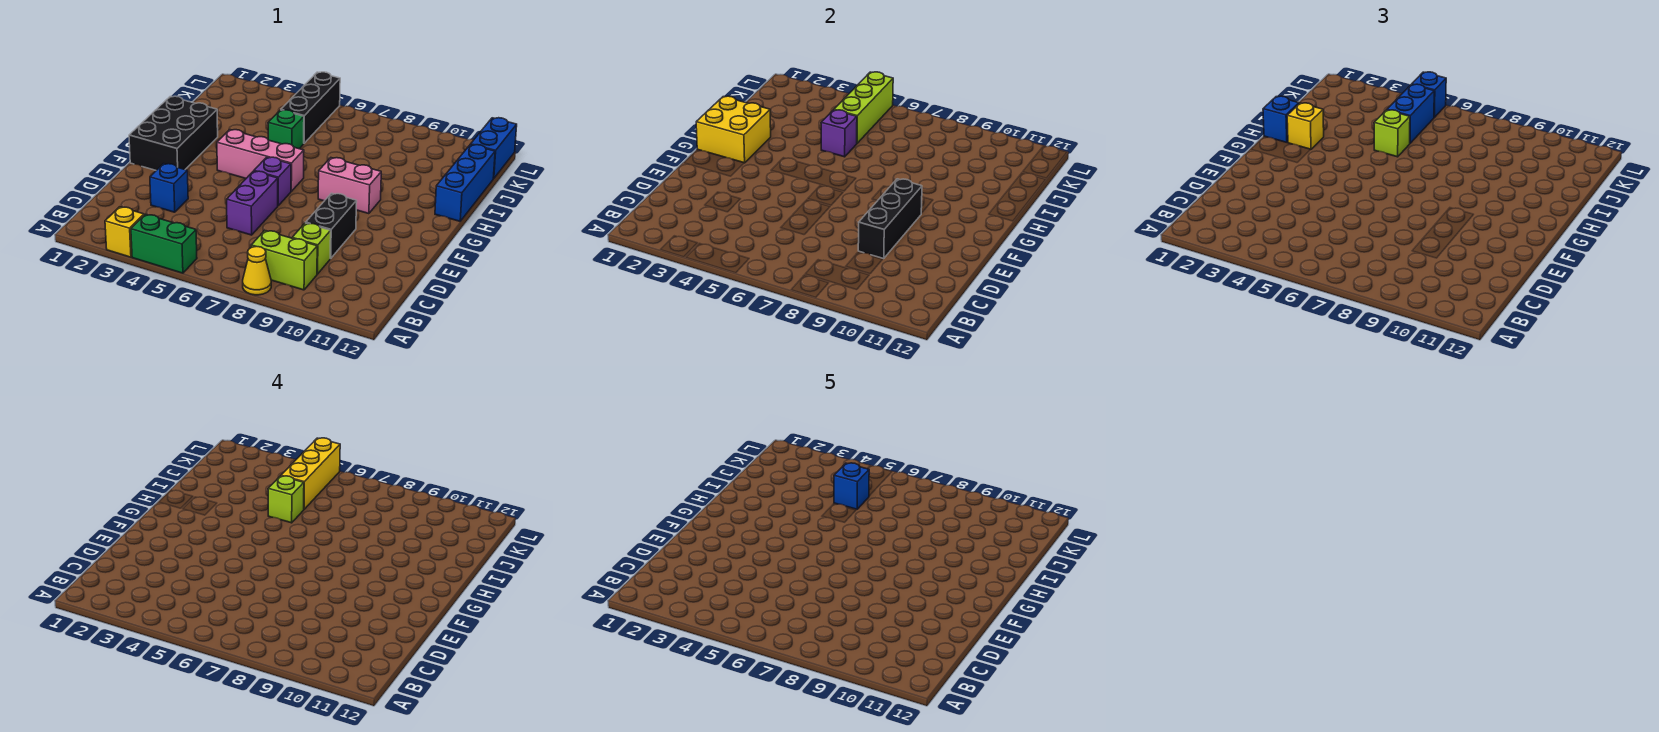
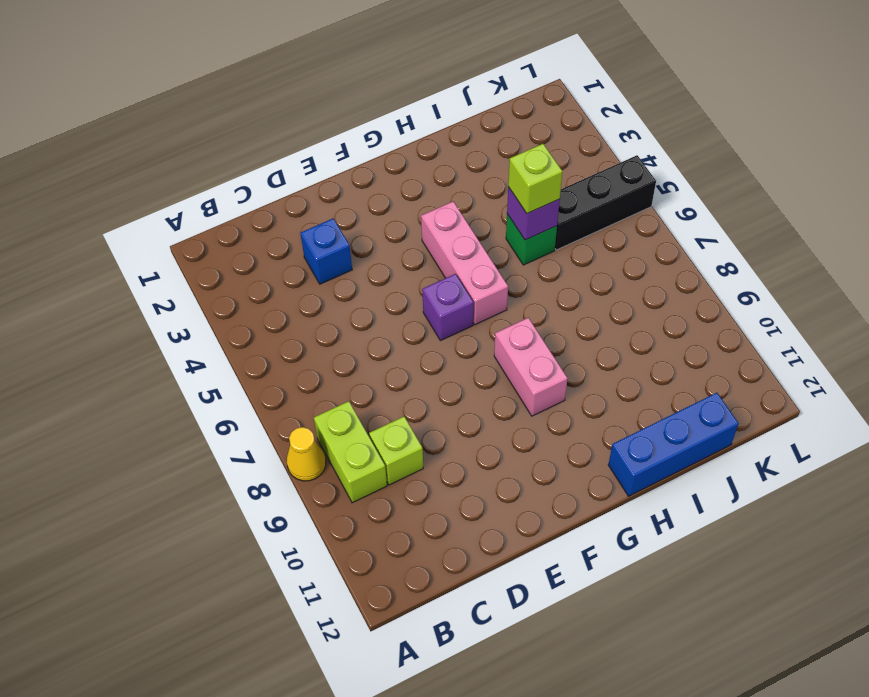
none -> yellow brick A3 level 1
none -> green brick A4:A5 level 1
none -> purple brick D6:E6 level 1

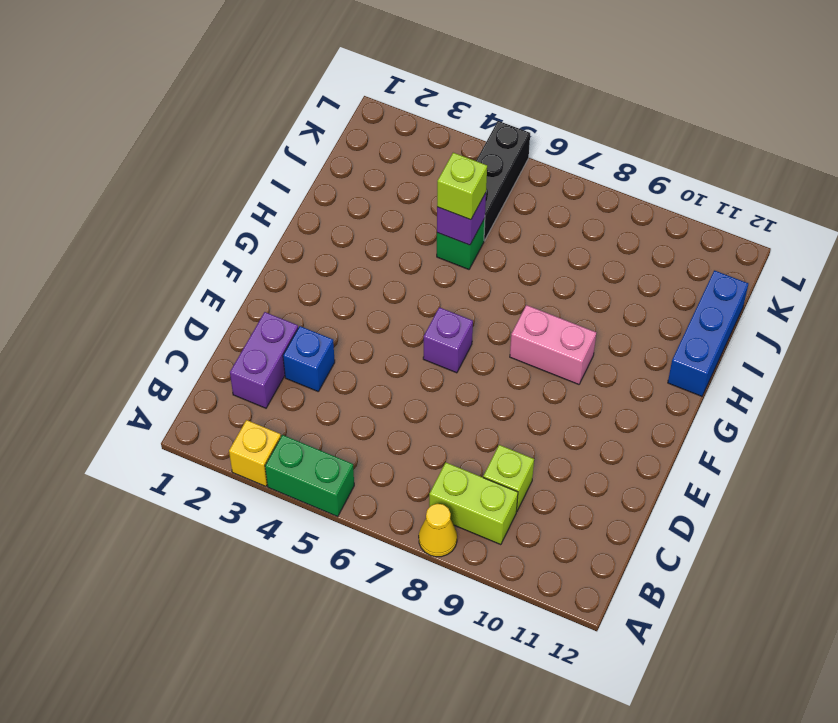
purple brick C2:D2 level 1 -> purple brick D6:E6 level 1
none -> black brick D9:E9 level 1
none -> black brick F1:H2 level 1
none -> pink brick G4:G6 level 1

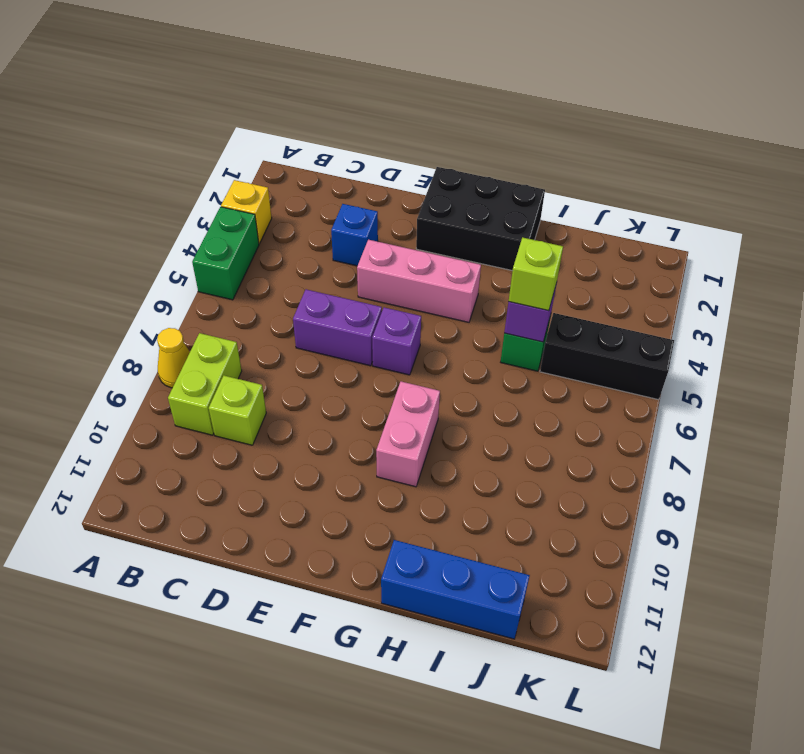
pink brick E4:G4 level 1 -> pink brick G4:G6 level 1
none -> black brick D9:E9 level 1
none -> blue brick K12:L12 level 1
none -> black brick D9:F9 level 2

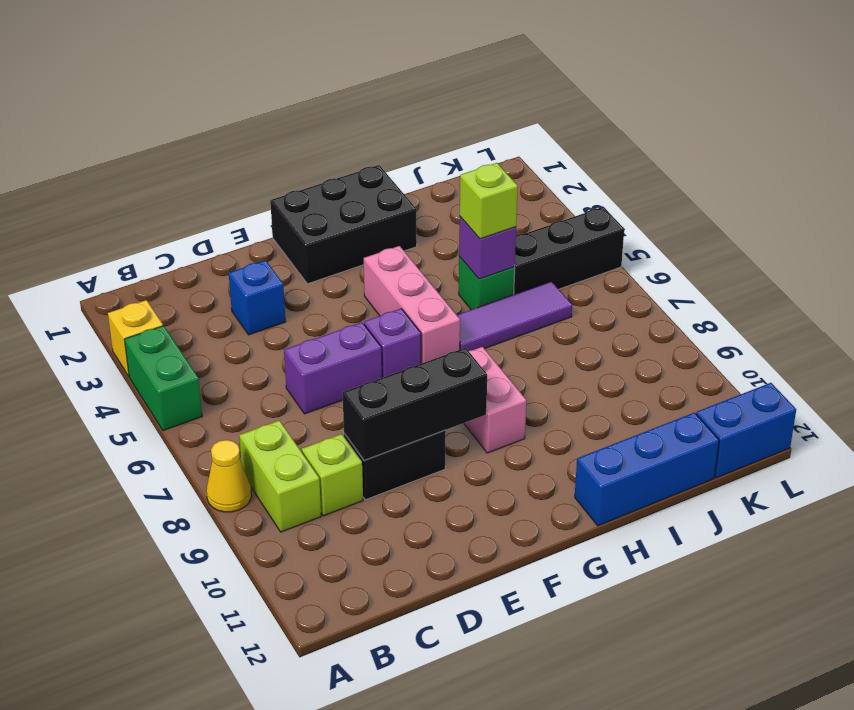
purple tile H6:J6 level 1 -> none
none -> yellow brick G1:H2 level 2
none -> lime brick J5:L5 level 2
none -> blue brick H1 level 3

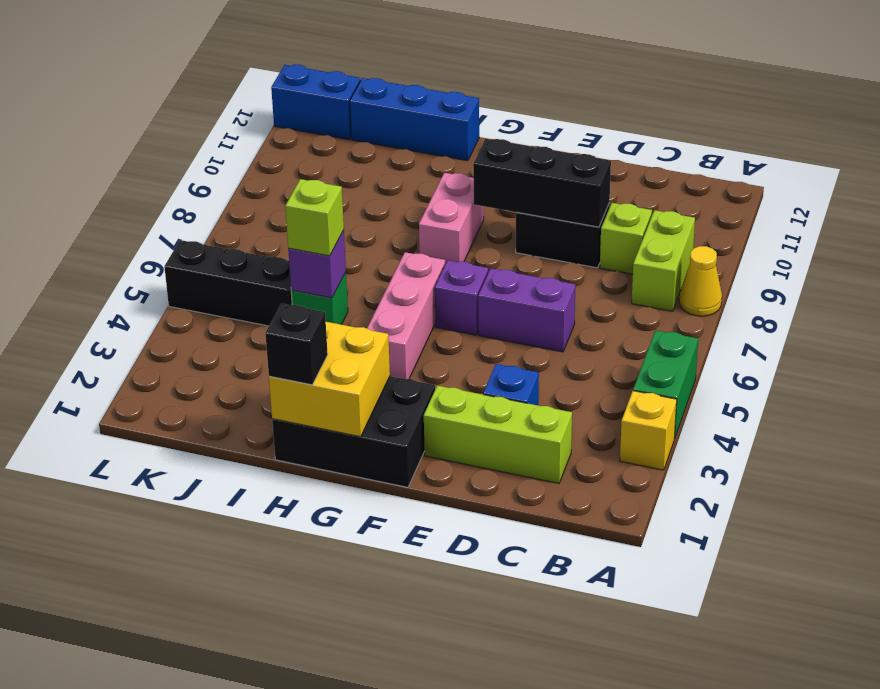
lime brick C2:E2 level 1 -> lime brick J5:L5 level 2
black brick H1 level 3 -> blue brick H1 level 3
none -> yellow brick H2 level 3
none -> blue brick J5:K5 level 3
none -> blue brick L5 level 3

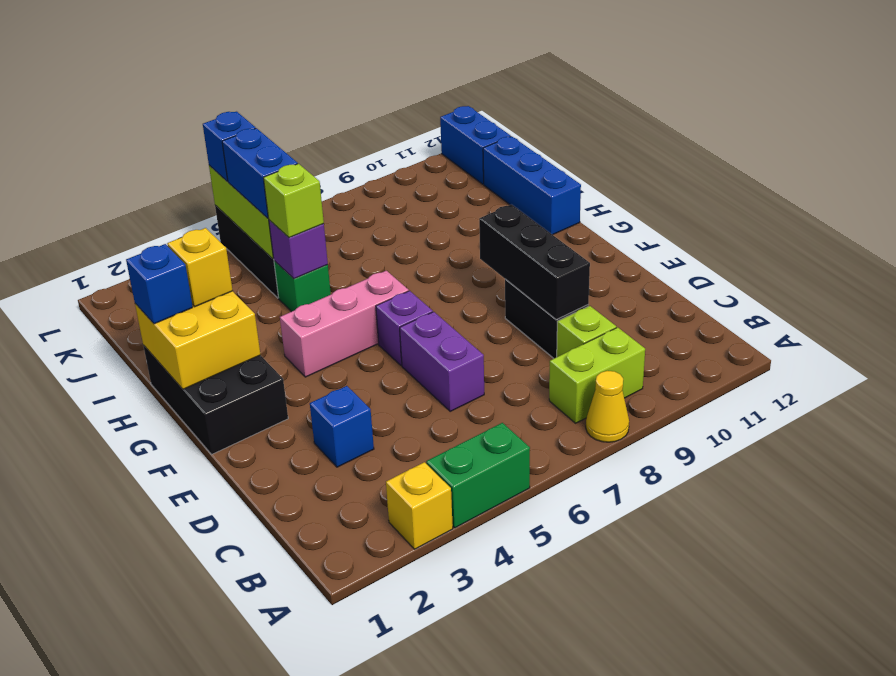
none -> pink brick G8:G9 level 1
none -> lime brick I5 level 4
none -> yellow brick J5:L5 level 4

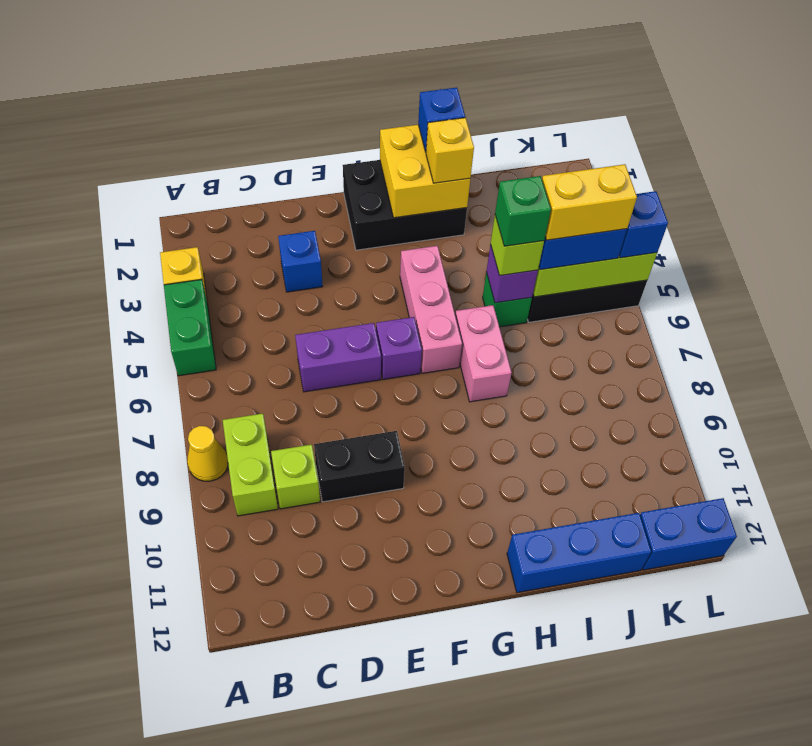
pink brick H6:H7 level 1 -> pink brick G8:G9 level 1
green brick I5 level 4 -> lime brick I5 level 4
yellow brick J5:K5 level 4 -> yellow brick J5:L5 level 4
none -> black brick D9:F9 level 2
none -> blue brick J5 level 5

